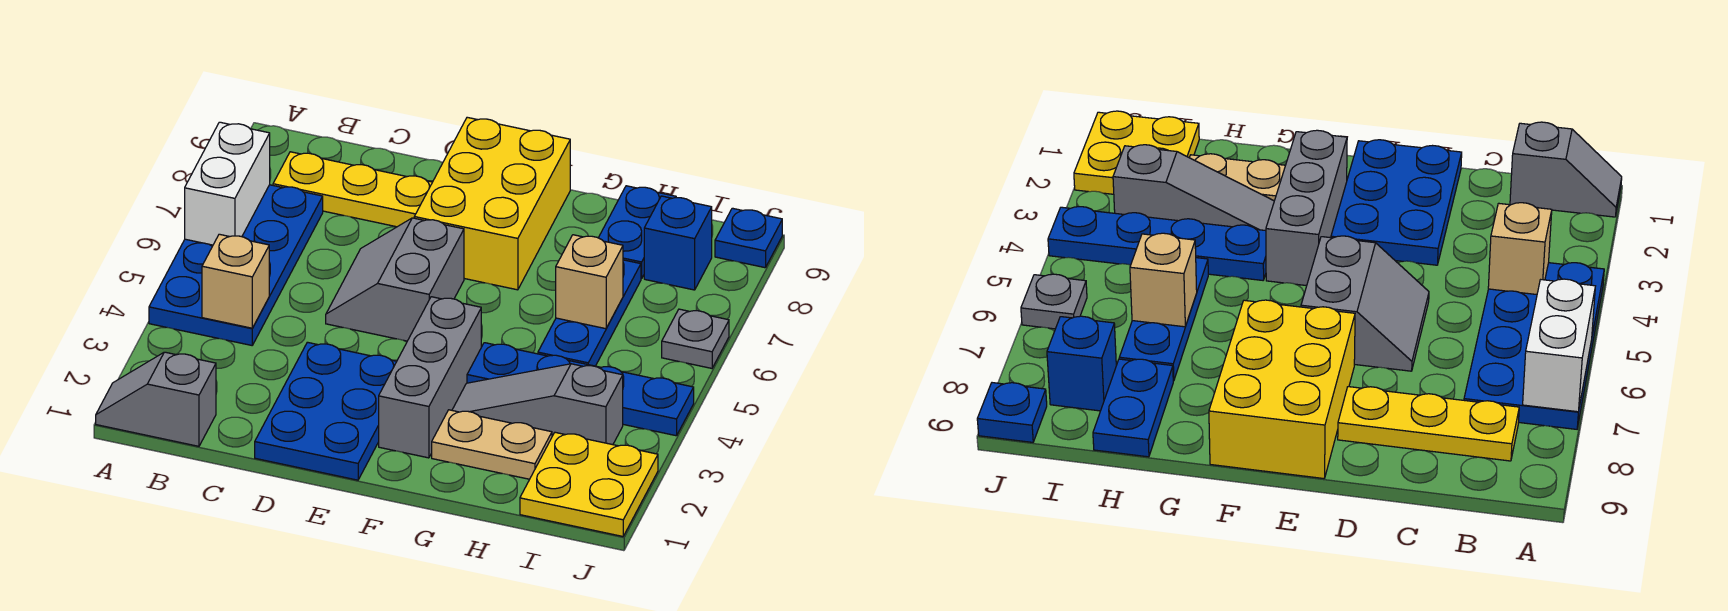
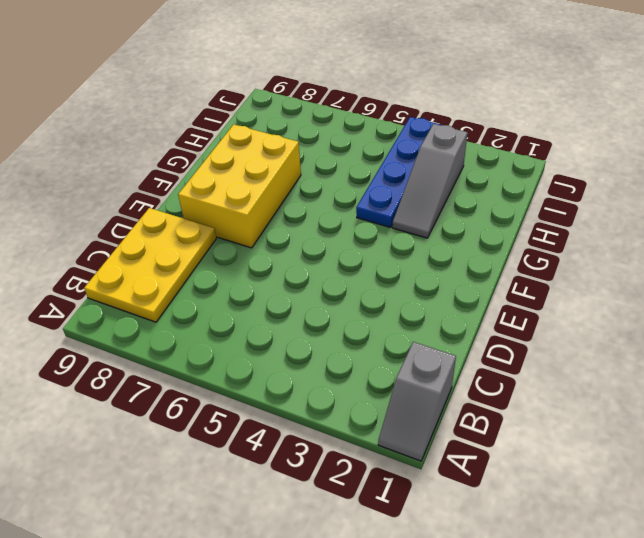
yellow plate B8:D9 level 1 -> yellow plate B8:D8 level 1
yellow brick E7:G8 level 1 -> yellow brick E7:F9 level 1
none -> blue plate A4:B7 level 1
none -> blue plate D1:E3 level 1
none -> grey slope D5:E6 level 1 top E

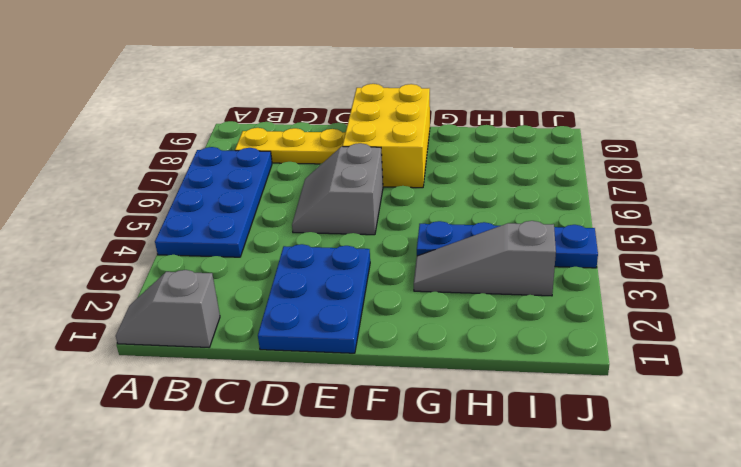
none -> grey brick F2:F4 level 1
none -> tan plate G2:H2 level 1
none -> blue plate H5:H7 level 1

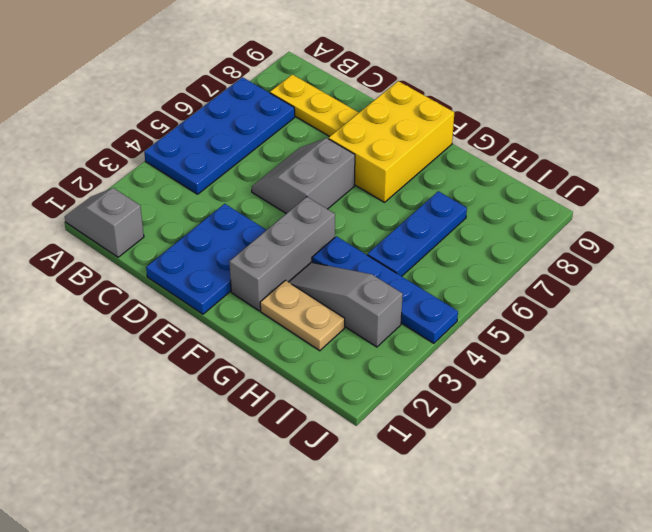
none -> blue plate H8:H9 level 1
none -> yellow plate I1:J2 level 1
none -> blue brick I8 level 1

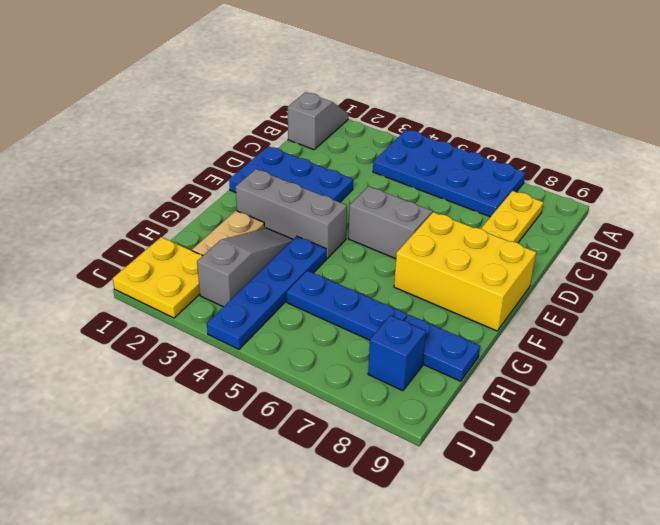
none -> grey plate J6 level 1
none -> blue plate J9 level 1
none -> white brick A6:A7 level 2

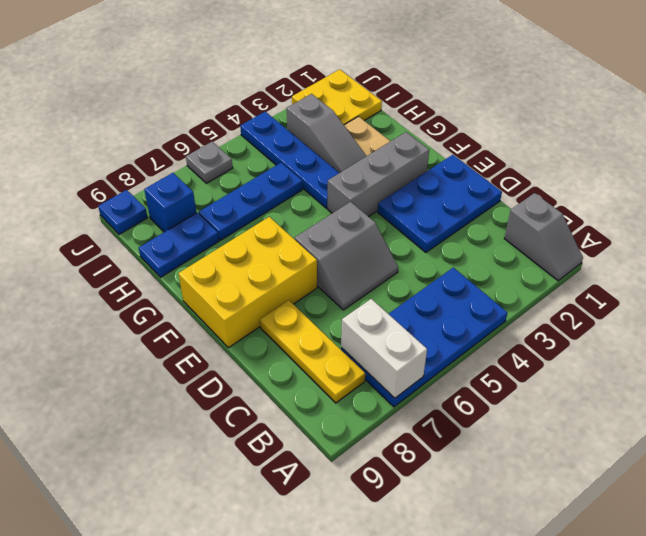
white brick A7:B7 level 2 -> white brick A6:A7 level 2
none -> tan brick B4 level 2
none -> tan brick H6 level 2

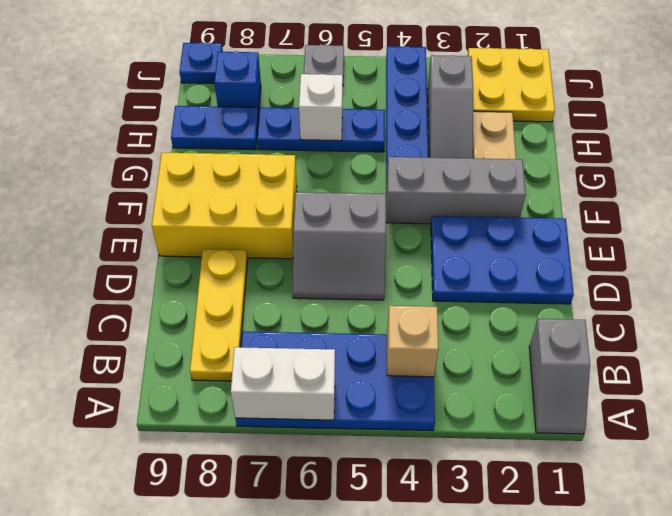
white brick H6 level 2 -> tan brick H6 level 2

